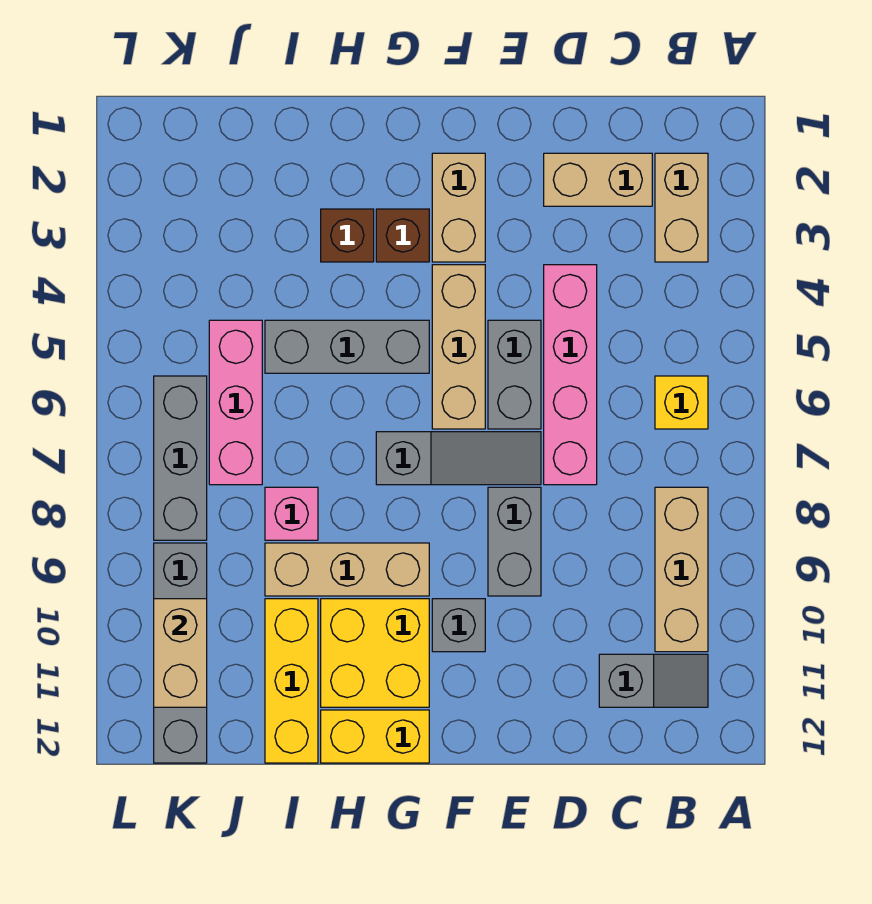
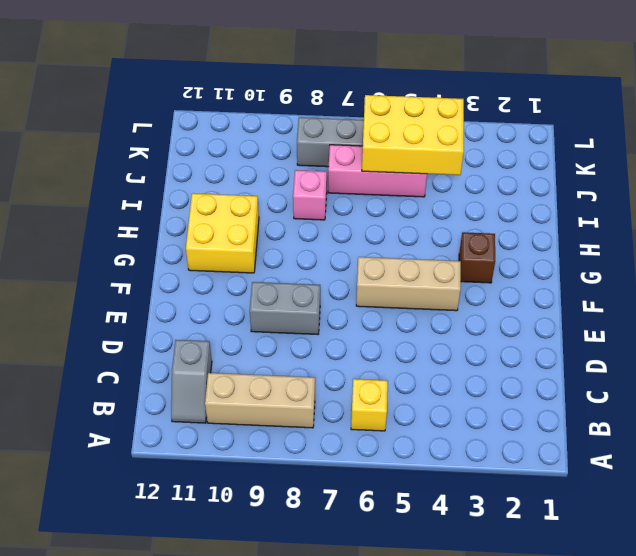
yellow brick J4:K6 level 2 -> none
none -> tan brick B2:B3 level 1
none -> tan brick C2:D2 level 1
none -> pink brick D4:D7 level 1

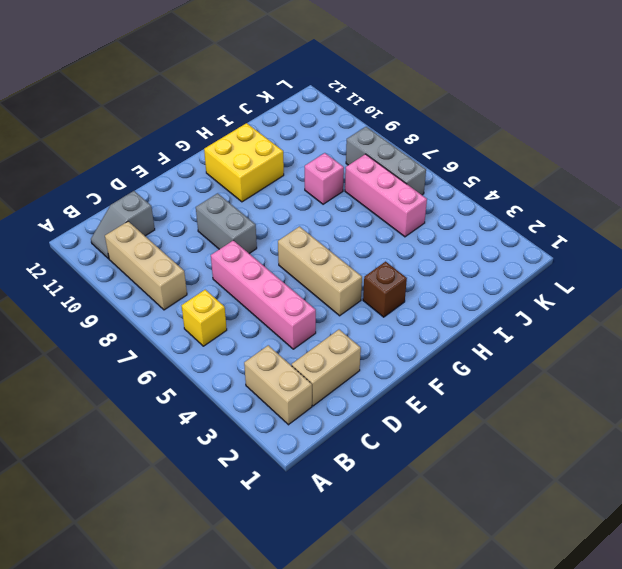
none -> grey brick E5:E6 level 1
none -> grey slope E7:G7 level 1 top G
none -> tan brick F2:F3 level 1

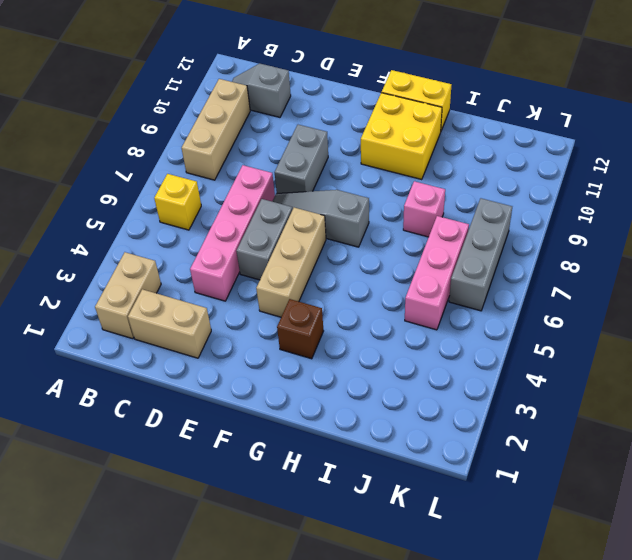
none -> tan brick F2:F3 level 1
none -> grey brick F10 level 1
none -> grey brick G5:I5 level 1

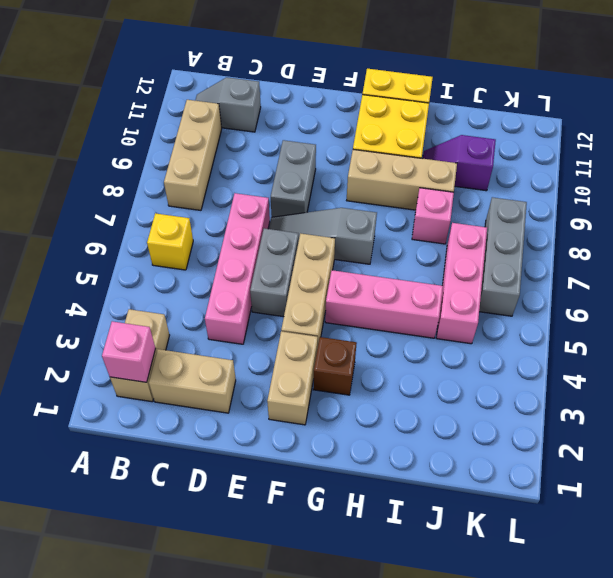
pink brick B2 level 2 -> none
pink brick G5:I5 level 1 -> grey brick G5:I5 level 1
purple slope I10:J10 level 1 top J -> yellow brick I10:I12 level 1
none -> grey brick F10 level 1
none -> brown brick H3 level 1
none -> grey brick K9:K12 level 1

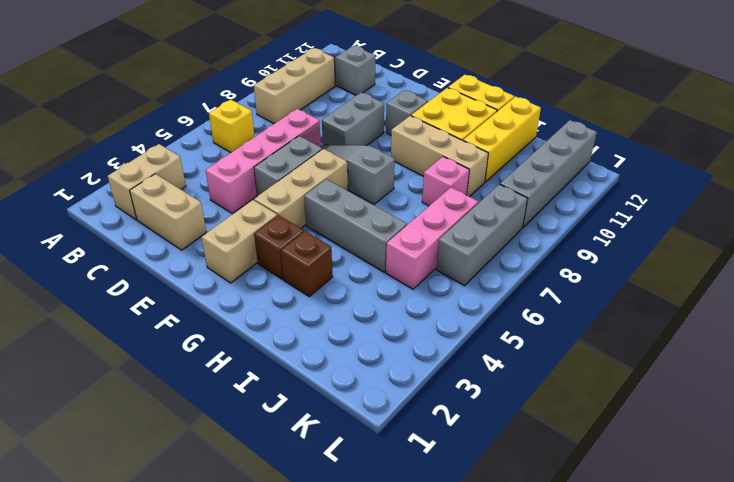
none -> tan brick K10:K11 level 2

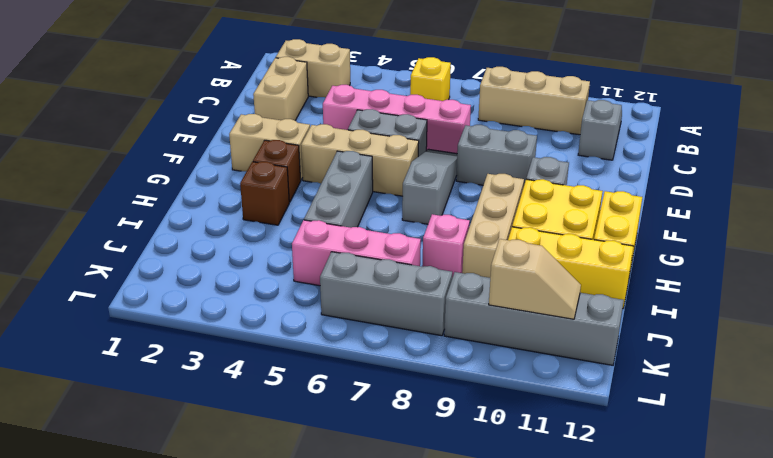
tan slope K10:K11 level 2 top 10 -> tan brick K10:K11 level 2

